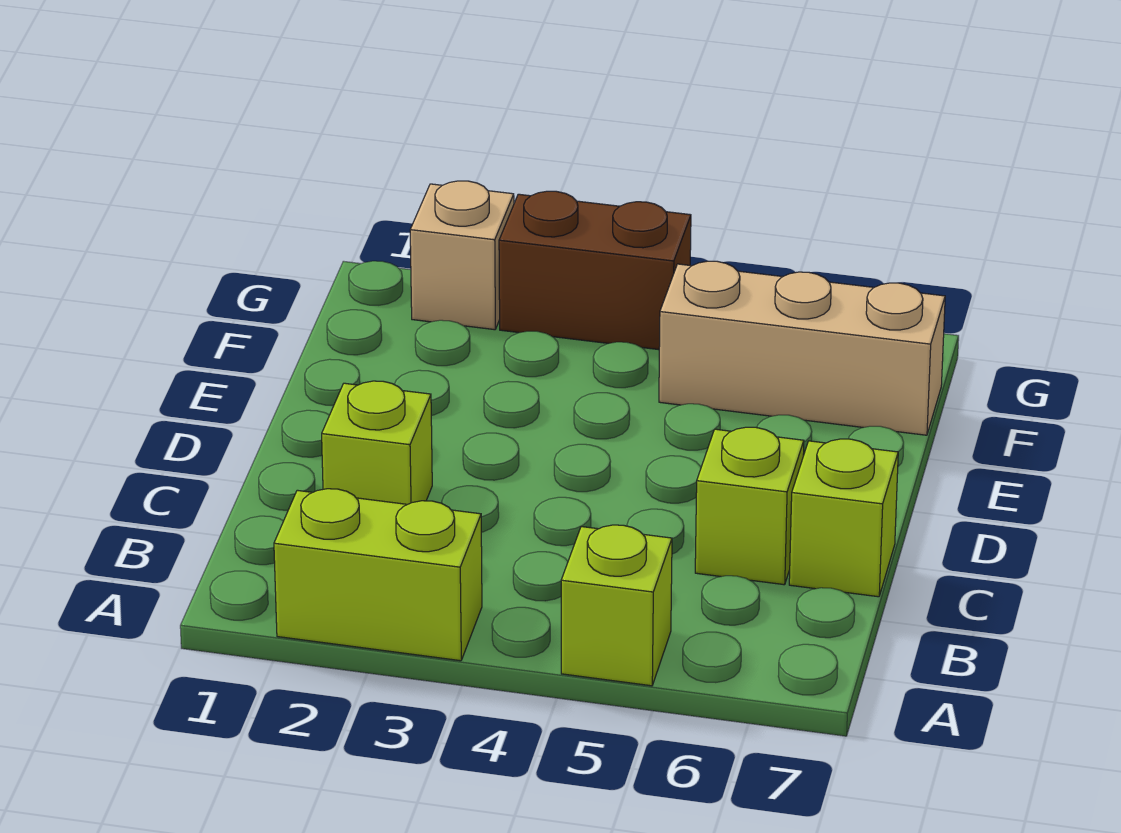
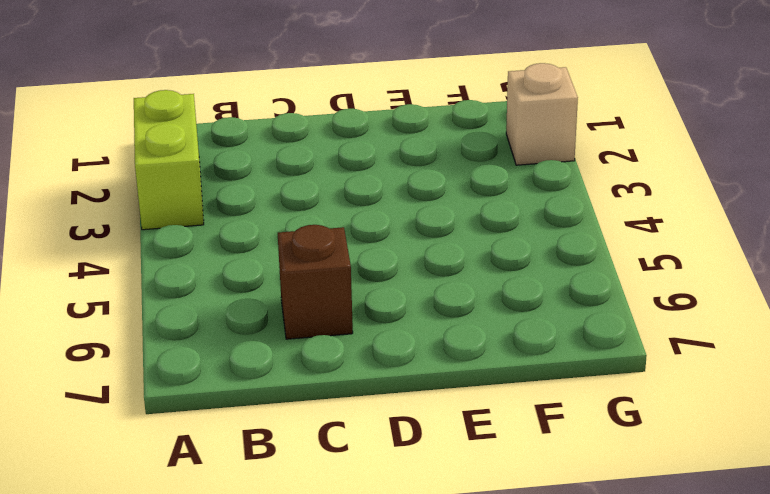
brown brick C6 level 1 -> lime brick C6 level 1
none -> lime brick A5 level 1
none -> lime brick C2 level 1

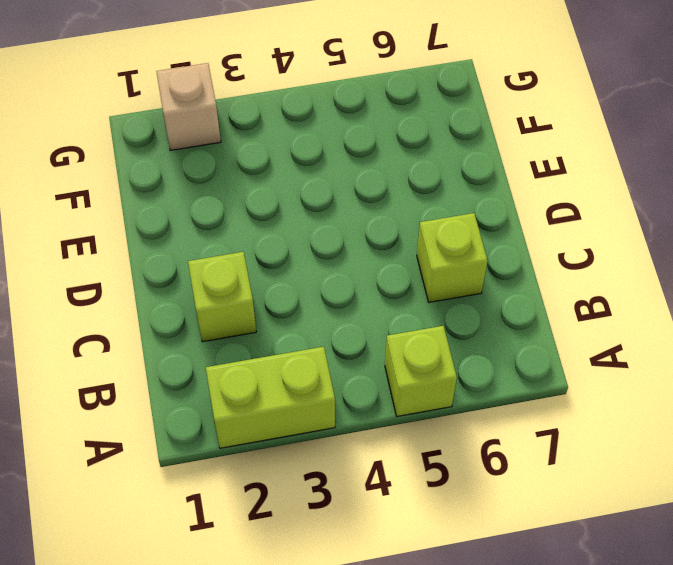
none -> lime brick C7 level 1
none -> tan brick F5:F7 level 1

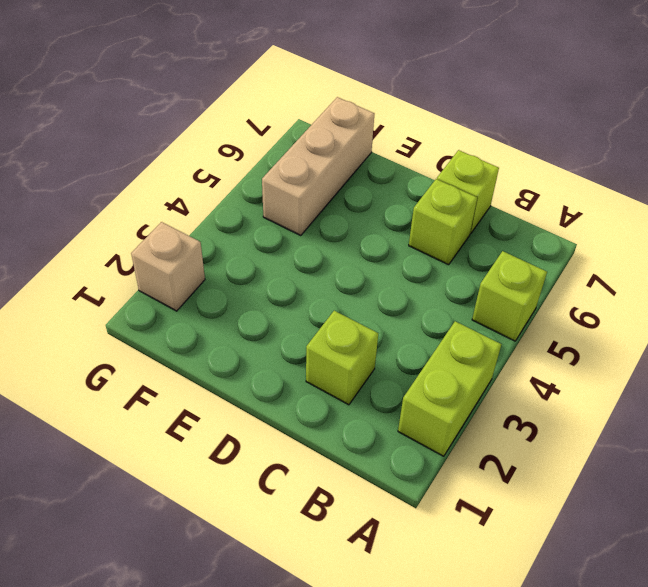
none -> brown brick G3:G4 level 1

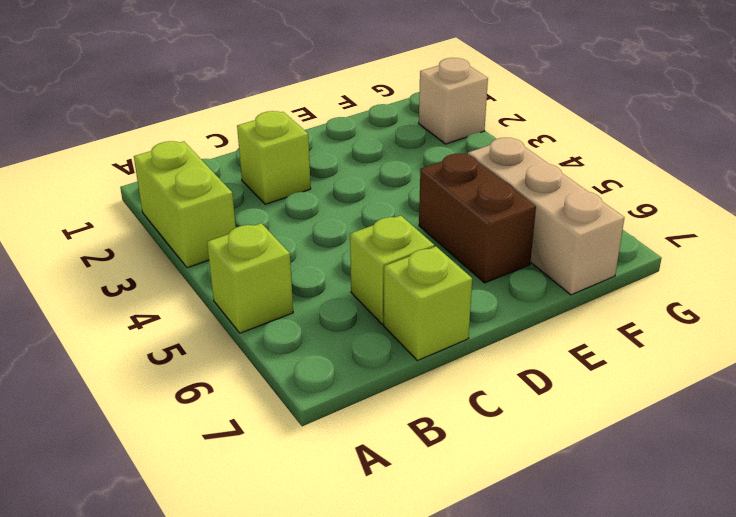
brown brick E5:E6 level 1 -> brown brick G3:G4 level 1

